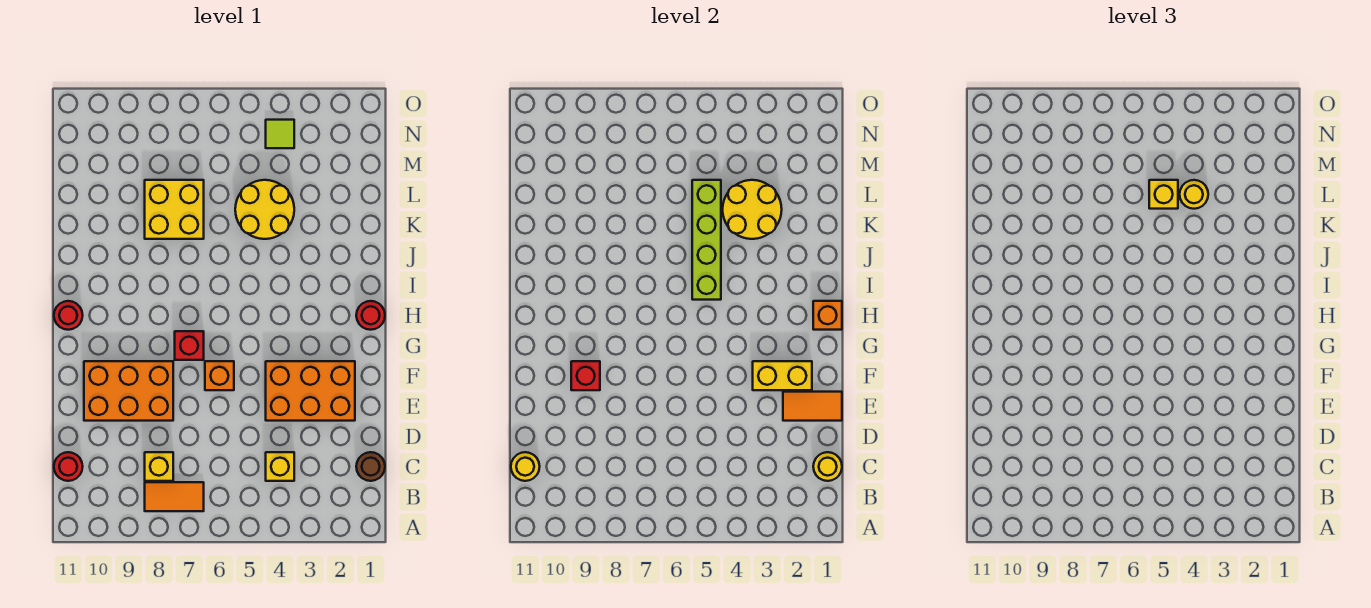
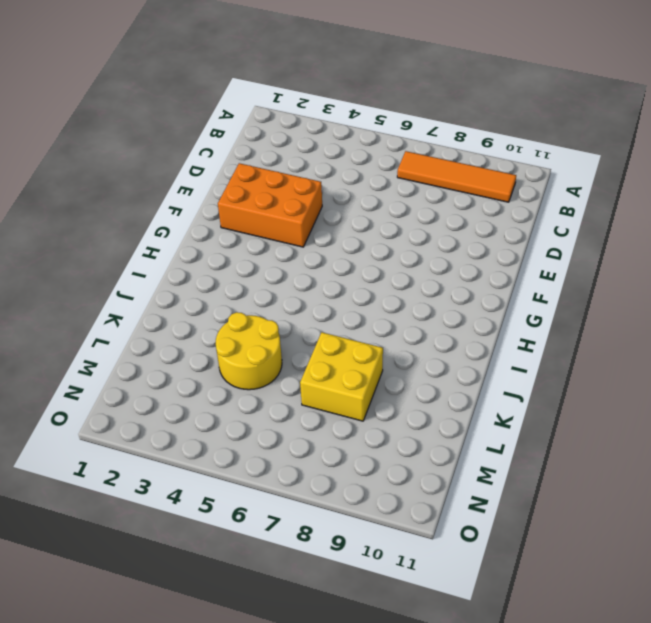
orange tile B7:B10 level 1 -> orange tile B7:B8 level 1
none -> brown round brick C1 level 1
none -> yellow brick C4 level 1
none -> yellow brick C8 level 1

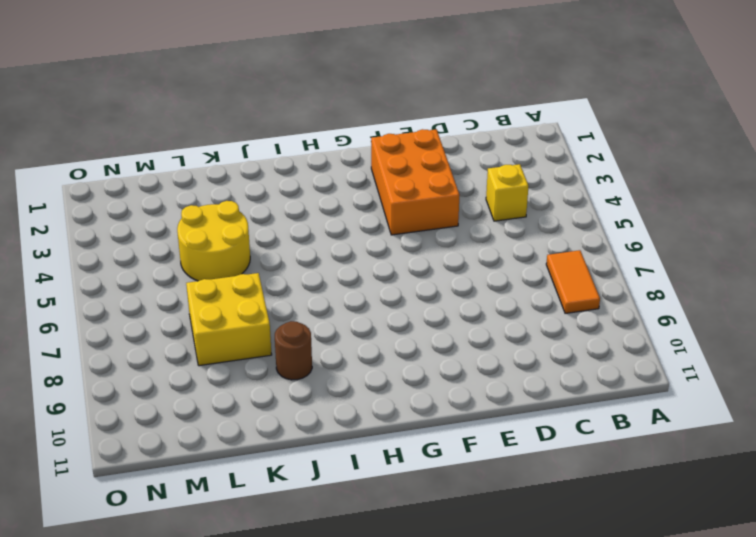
brown round brick J9 level 1 -> brown round brick C1 level 1
none -> yellow brick C8 level 1
none -> red round brick C11 level 1
none -> orange brick E8:F10 level 1

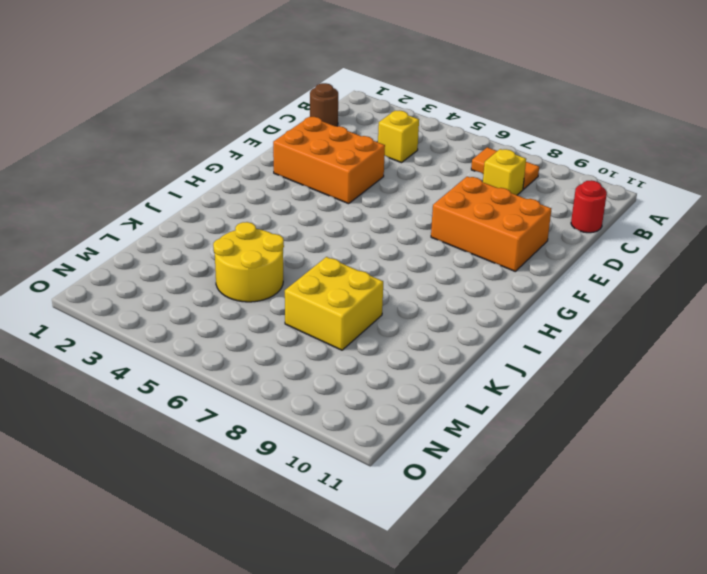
none -> orange brick F6 level 1
none -> red brick G7 level 1
none -> red round brick H1 level 1

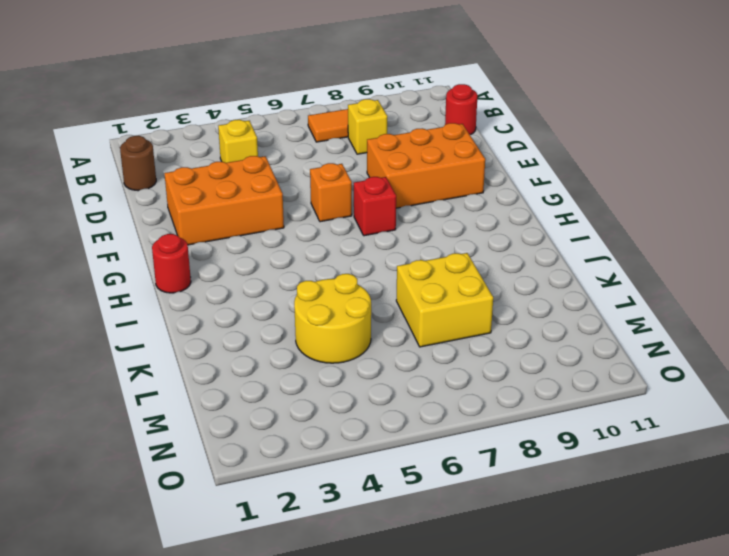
none -> red round brick H11 level 1
none -> lime tile N4 level 1
none -> yellow round brick C1 level 2

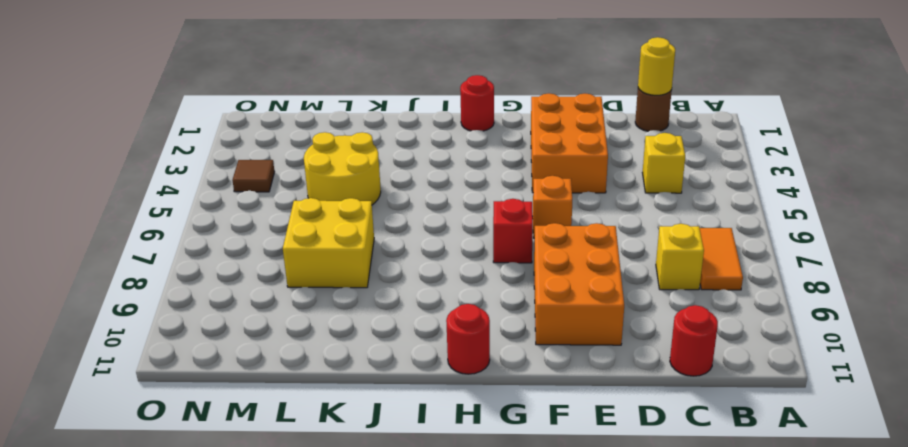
brown tile N4 level 1 -> lime tile N4 level 1
none -> yellow round brick C11 level 2
none -> orange tile E1:E2 level 2
none -> yellow brick F2:F3 level 2

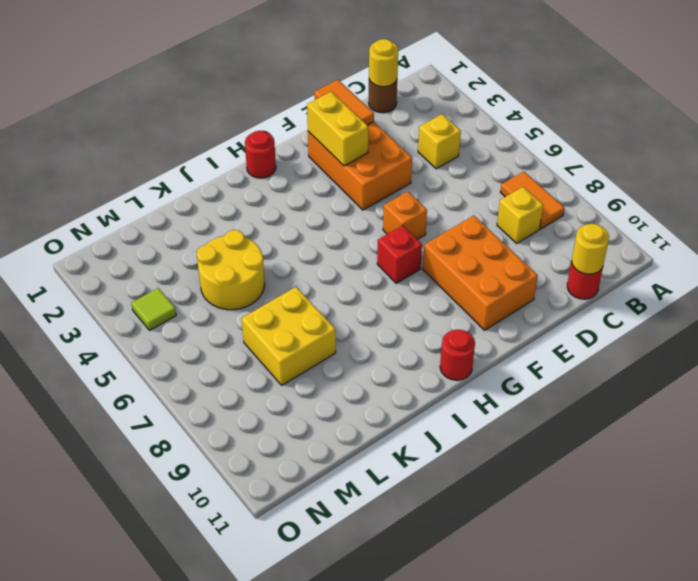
none -> red brick F9 level 2
none -> orange brick H1 level 2
none -> lime brick I5:L5 level 2

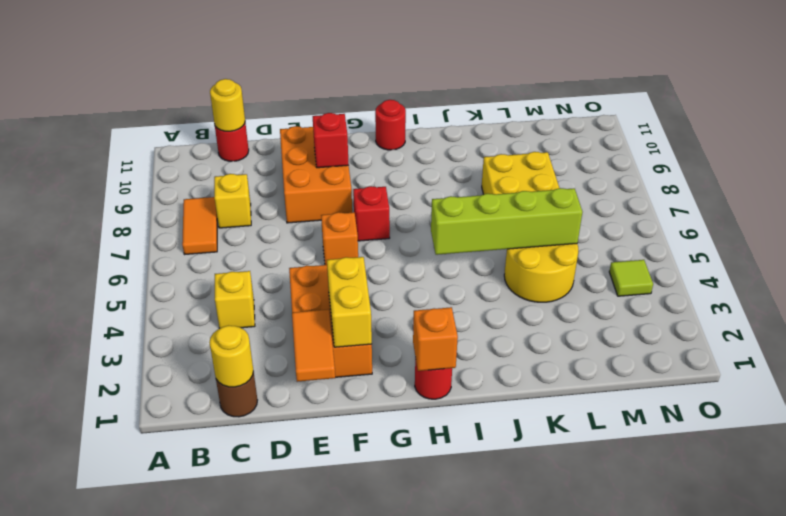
none -> yellow round brick K3:L4 level 2
none -> yellow round brick L4 level 3
none -> yellow brick L5 level 3

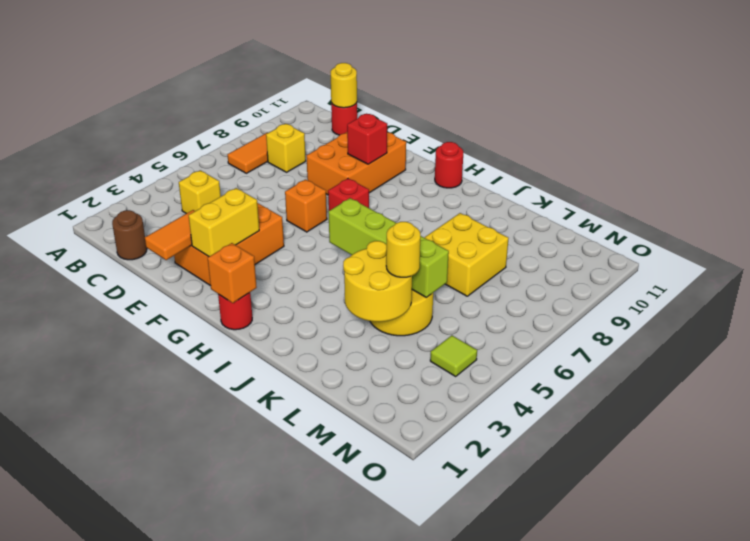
none -> yellow round brick C1 level 2
none -> yellow brick L5 level 3

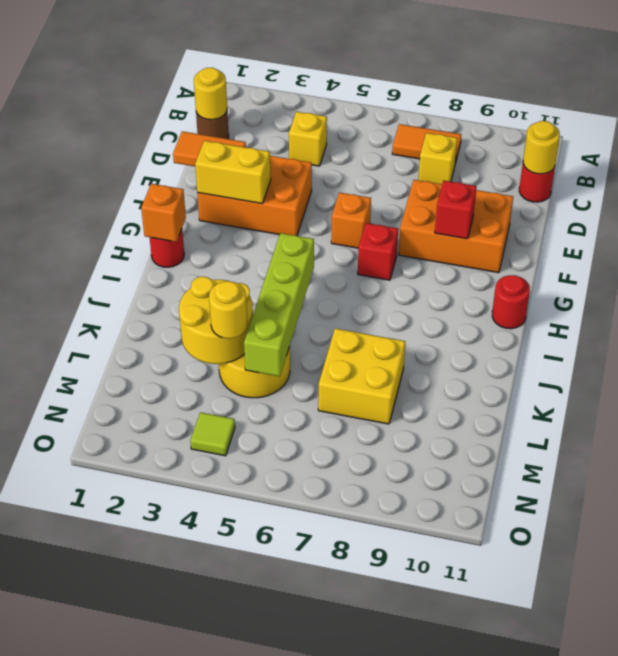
none -> yellow brick L5 level 3

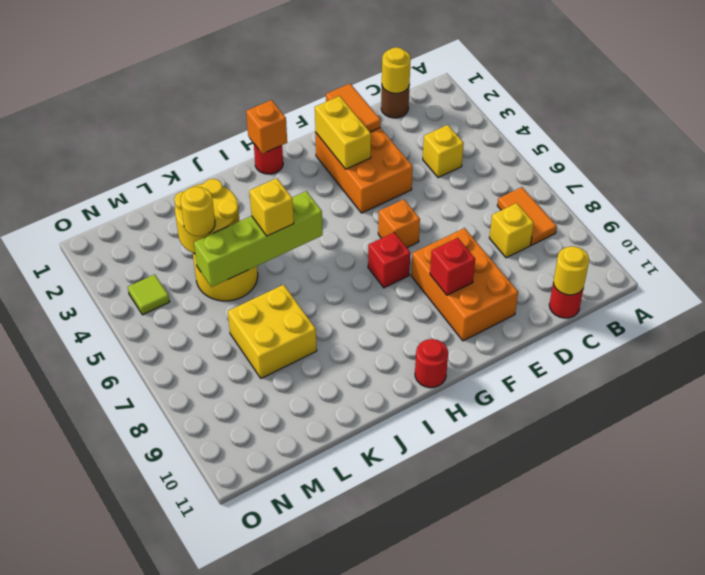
yellow brick J5 level 3 -> yellow brick L5 level 3

